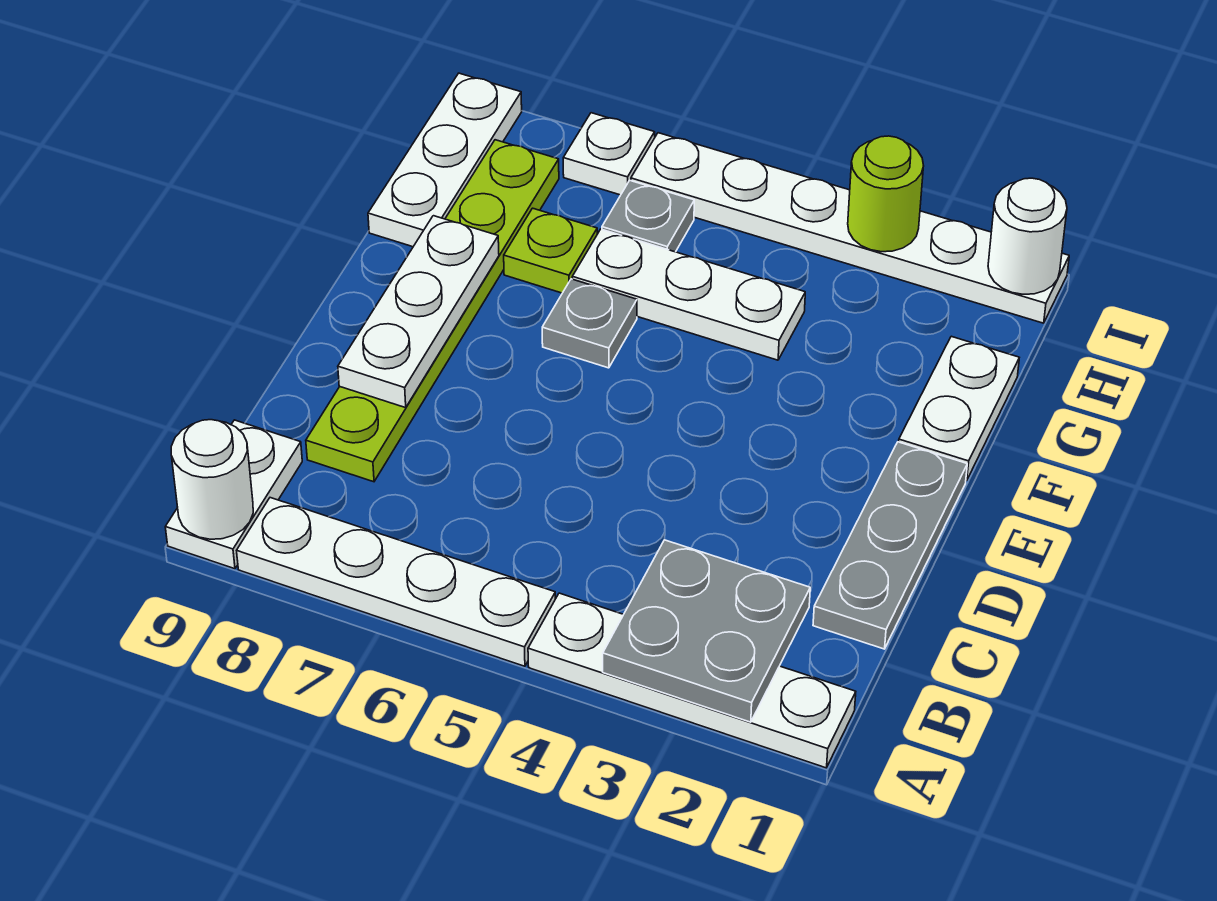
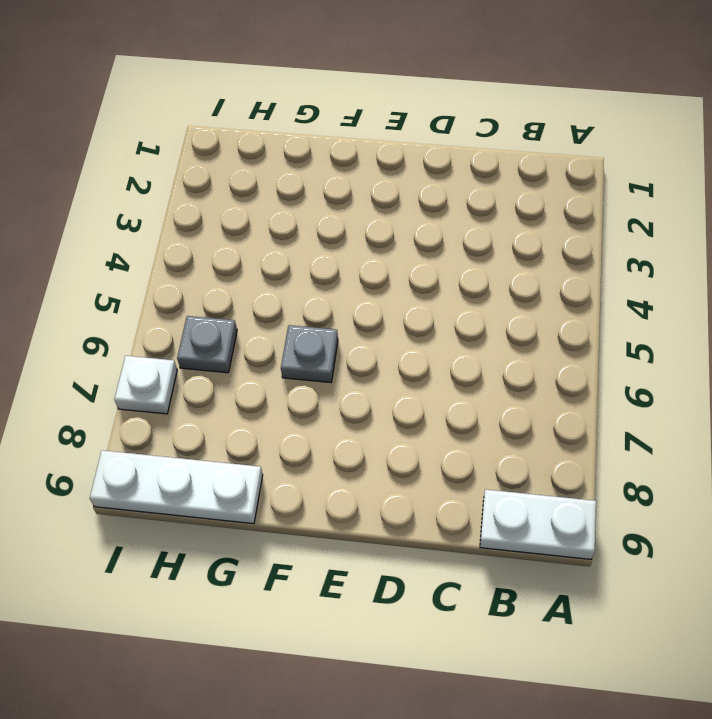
none -> white plate A1:A4 level 1
none -> white plate A5:A8 level 1
none -> grey plate C1:E1 level 1

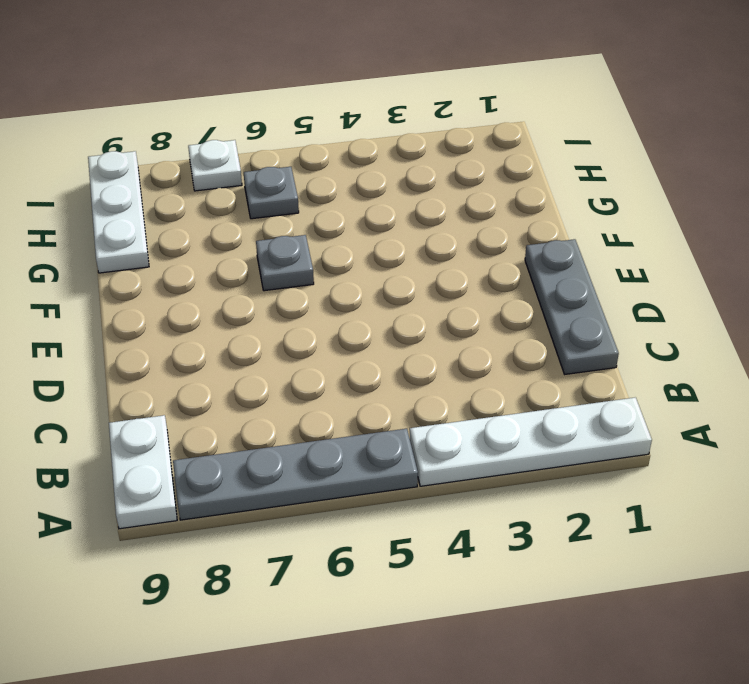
grey plate A5:A8 level 1 -> white plate A5:A8 level 1
none -> lime plate C8:H8 level 1
none -> white plate F1:G1 level 1
none -> white plate G4:G6 level 1

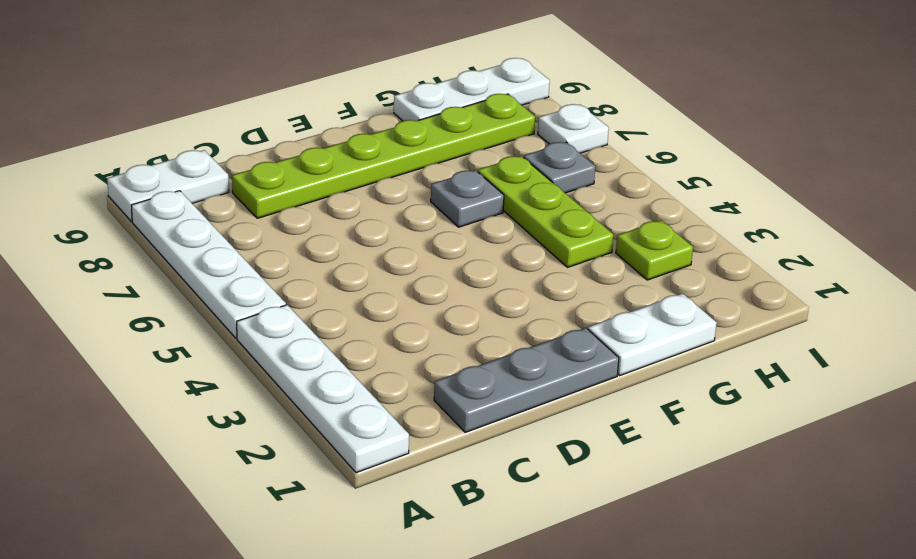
lime plate G4:G6 level 1 -> white plate G4:G6 level 1
lime plate H3 level 1 -> lime plate G7 level 1
none -> white plate I1:I6 level 1
none -> grey plate A2:B3 level 2
none -> white round brick A9 level 2

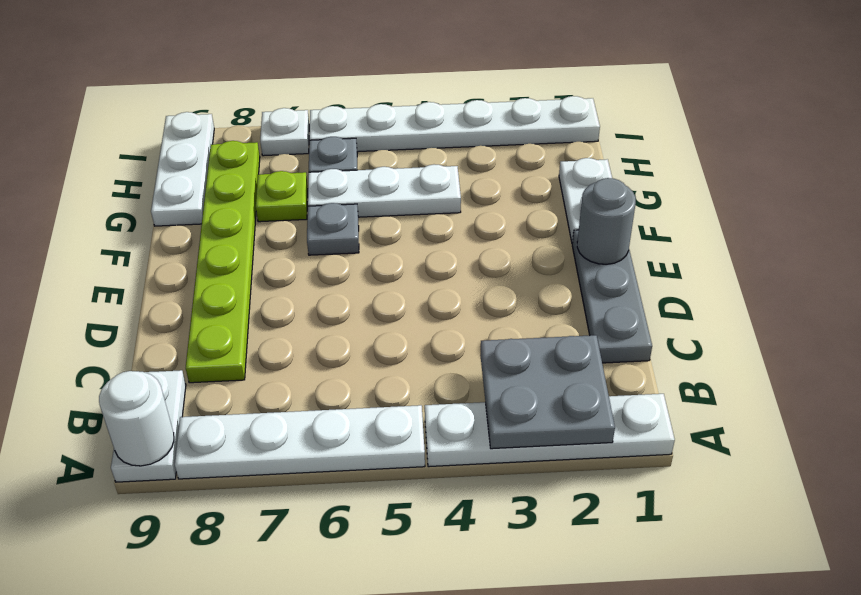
grey round brick E1 level 2 -> none
none -> white plate D8:F8 level 2
none -> white round brick I1 level 2
none -> lime round brick I3 level 2

